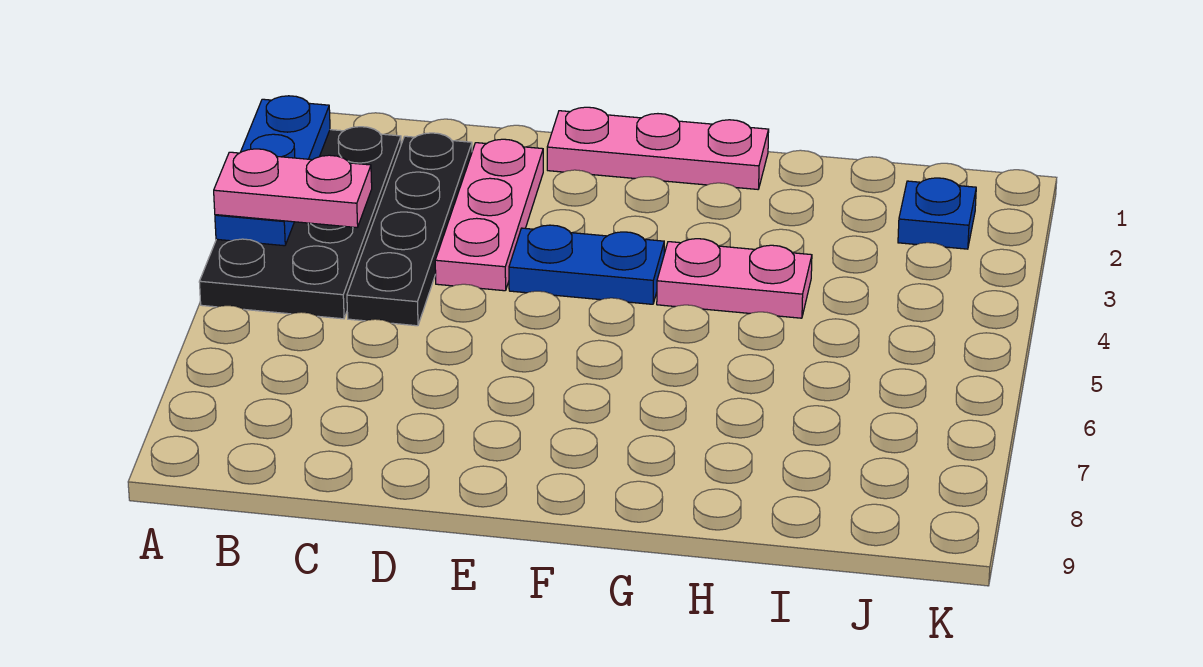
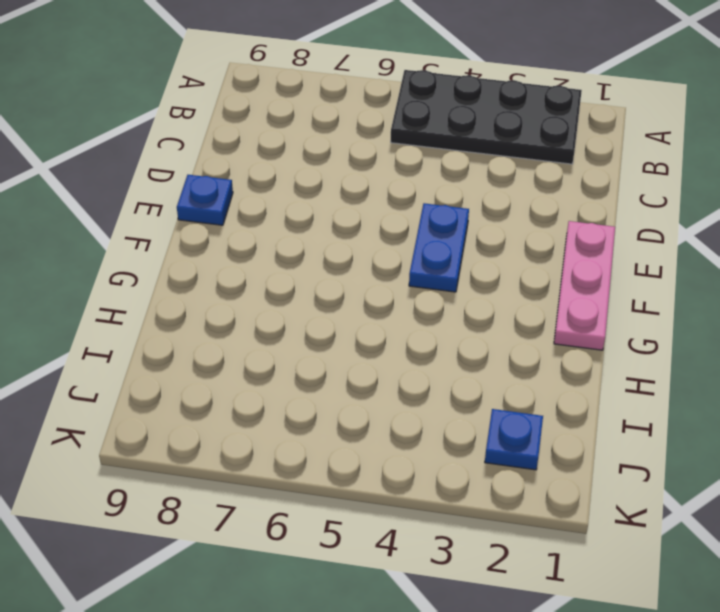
blue plate E9 level 1 -> none
none -> black plate C2:C5 level 1
none -> pink plate D2:D4 level 1

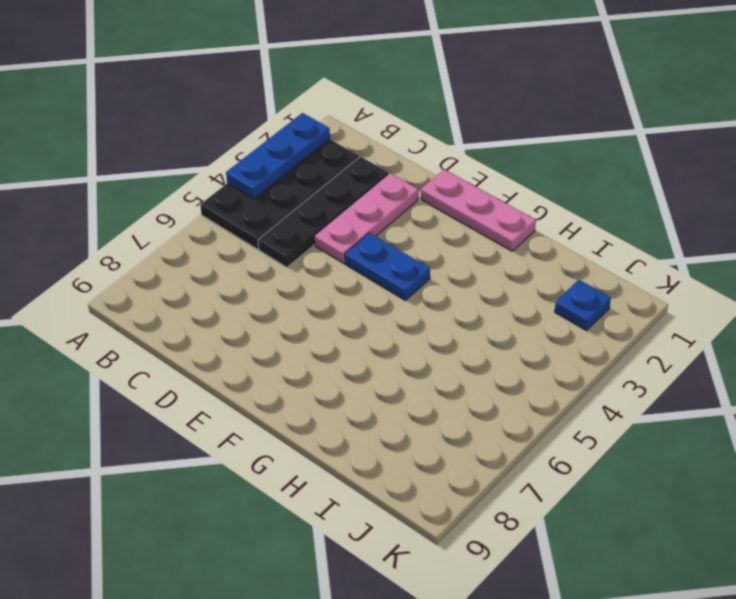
none -> pink plate G4:H4 level 1
none -> pink plate A4:B4 level 3

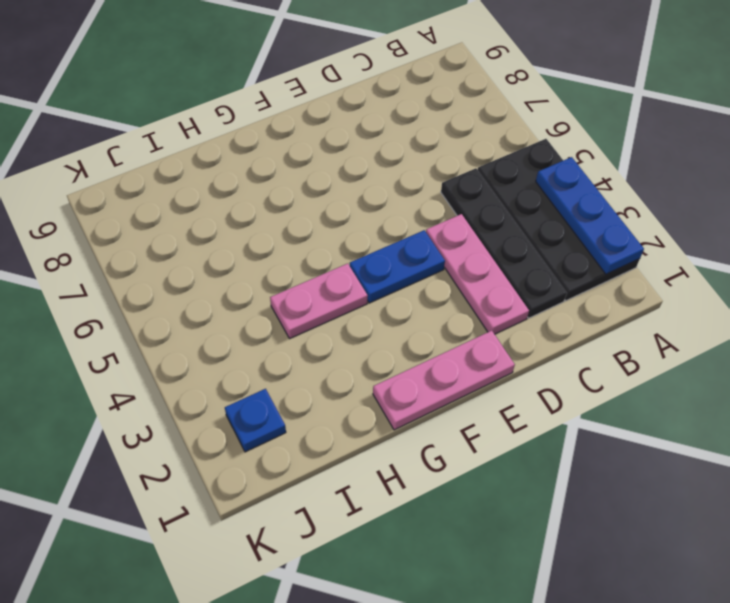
none -> pink plate A4:B4 level 3

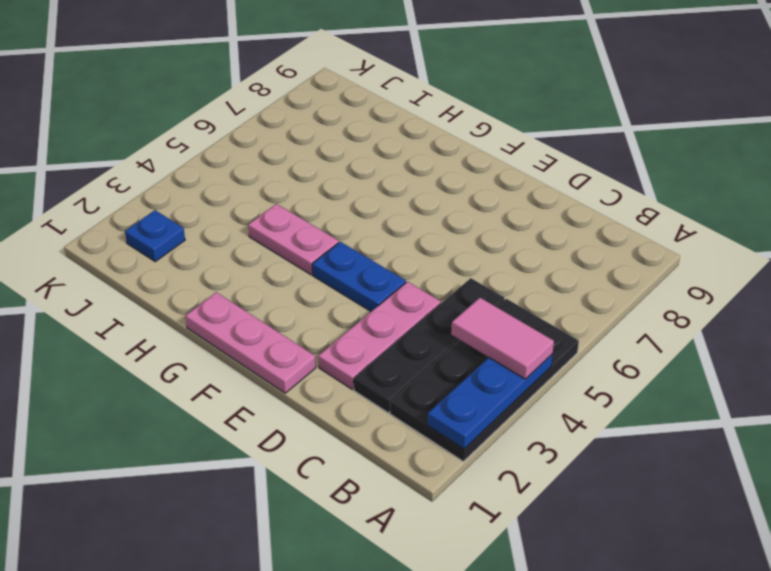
pink tile A4:B4 level 3 -> pink plate A4:B4 level 3

